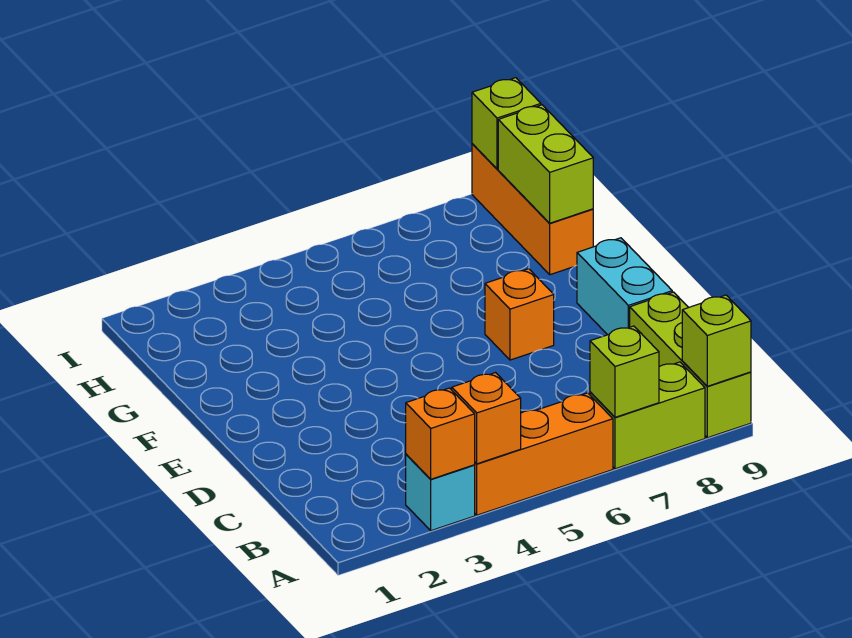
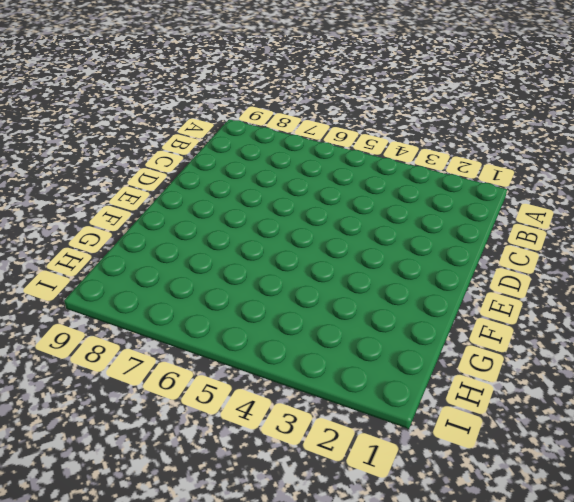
none -> cyan brick A3 level 1
none -> orange brick A4:A6 level 1
none -> lime brick A7:A8 level 1

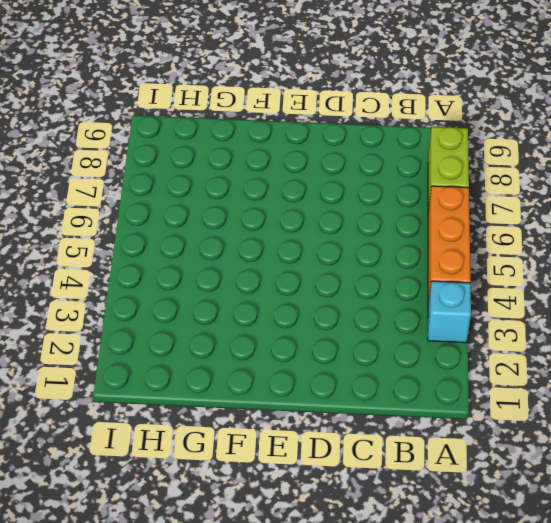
none -> lime brick A9:C9 level 1
none -> cyan brick D9:E9 level 1
none -> orange brick E7 level 1

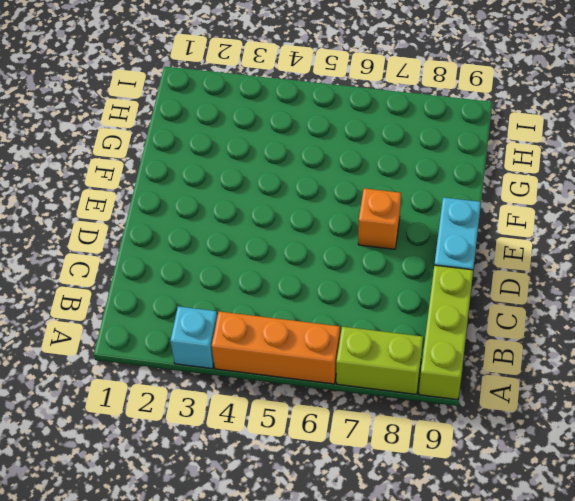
none -> orange brick G9:I9 level 1
none -> orange brick A3 level 2
none -> orange brick A4 level 2

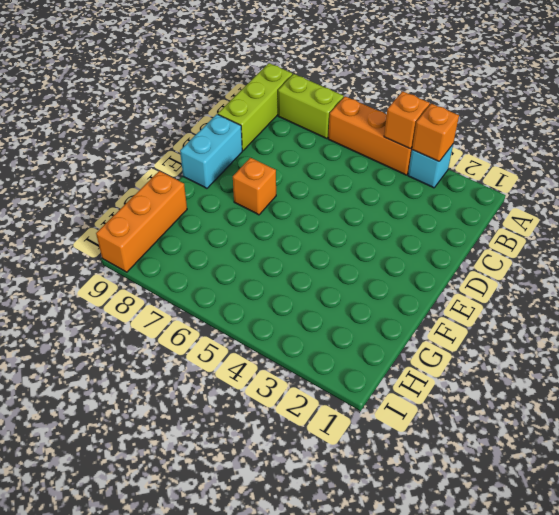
none -> lime brick A7 level 2
none -> lime brick A9 level 2
none -> lime brick G9:H9 level 2

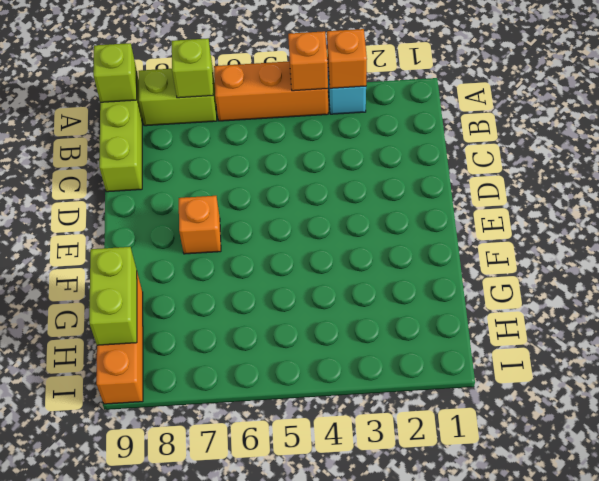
none -> cyan brick D9:E9 level 1
none -> lime brick I9 level 2

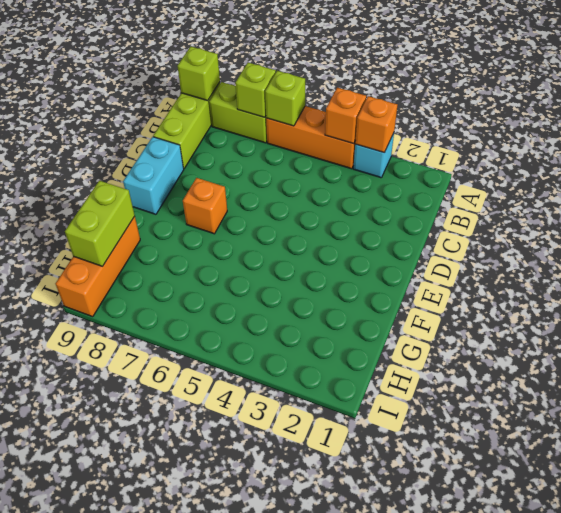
lime brick A6 level 2 -> lime brick I9 level 2

